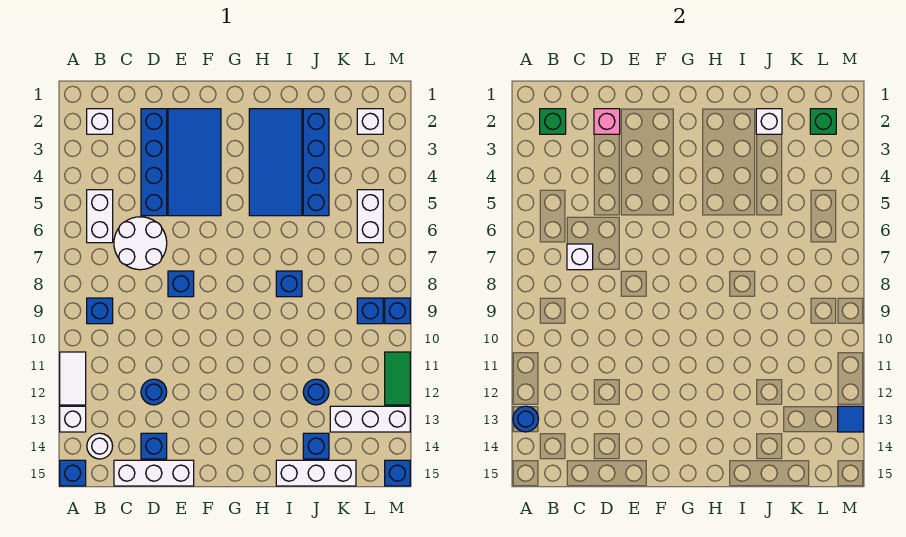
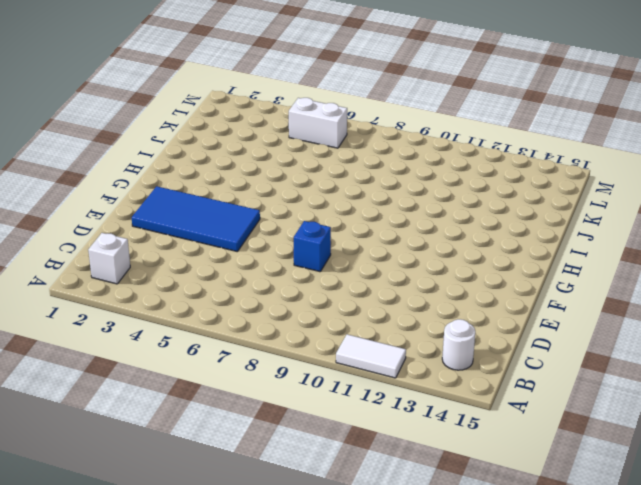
none -> white brick A13 level 1
none -> blue brick A15 level 1
none -> white brick B5:B6 level 1
none -> blue brick B9 level 1

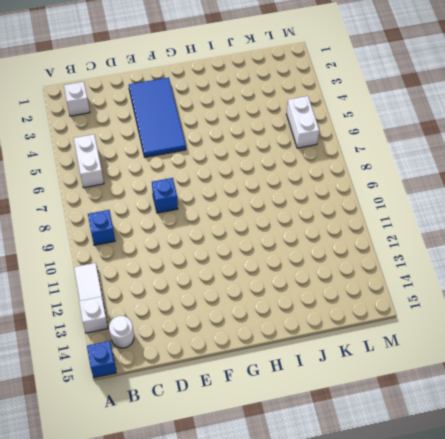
none -> white round brick C6:D7 level 1
none -> white brick C15:E15 level 1
none -> blue brick D2:D5 level 1
none -> blue round brick D12 level 1

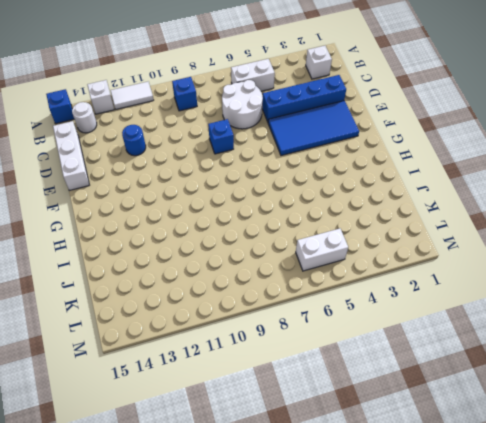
none -> blue brick D14 level 1
none -> blue tile H2:I5 level 1
none -> blue brick I8 level 1
none -> white brick I15:K15 level 1

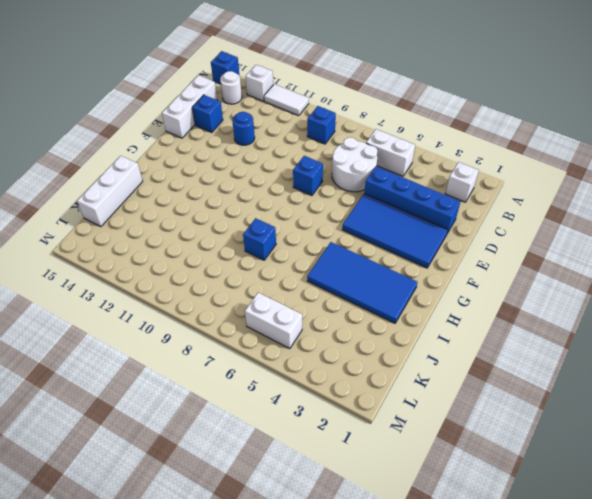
none -> blue brick J2:J5 level 1
none -> blue round brick J12 level 1
none -> blue brick J14 level 1
none -> white brick K13:M13 level 1

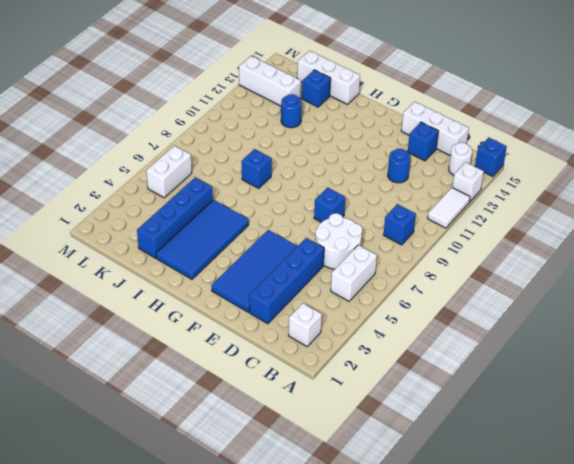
none -> white brick L2 level 1
none -> blue brick L9 level 1
none -> blue brick M9 level 1
none -> green tile M11:M12 level 1

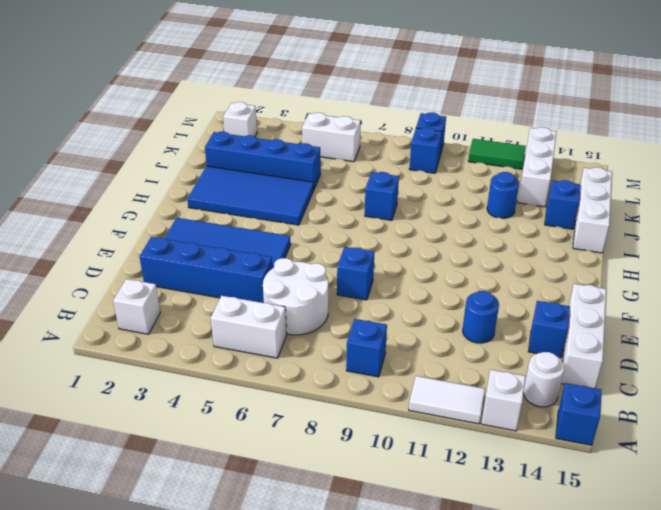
none -> blue brick M15 level 1
none -> blue round brick A13 level 2
none -> green brick B2 level 2
none -> white brick C7 level 2

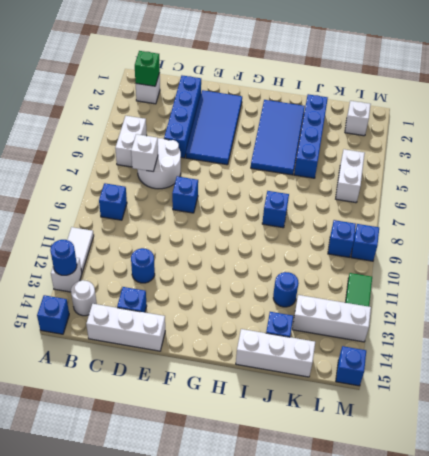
none -> pink brick D2 level 2
none -> white brick J2 level 2
none -> green brick L2 level 2
none -> blue tile M13 level 2

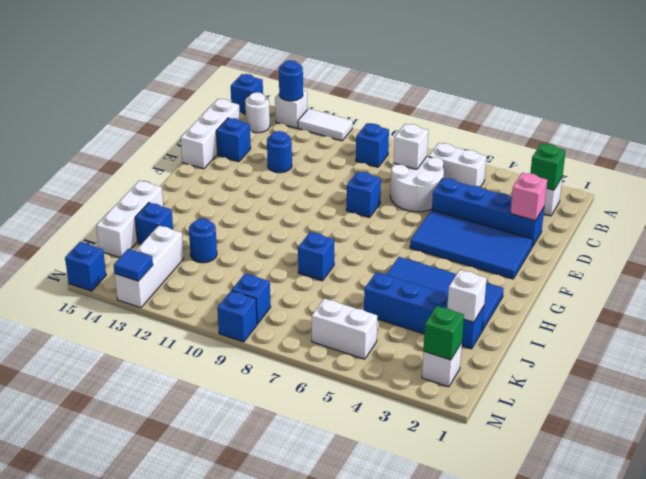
none -> green tile M11:M12 level 1

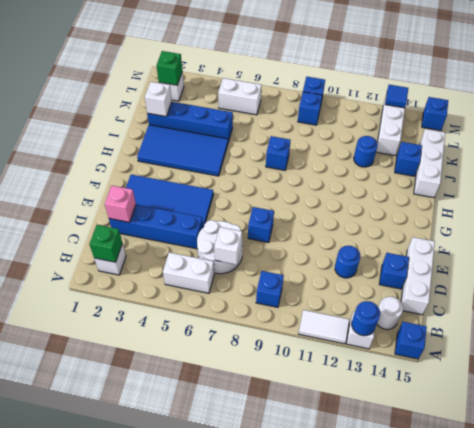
none -> green tile M11:M12 level 1

